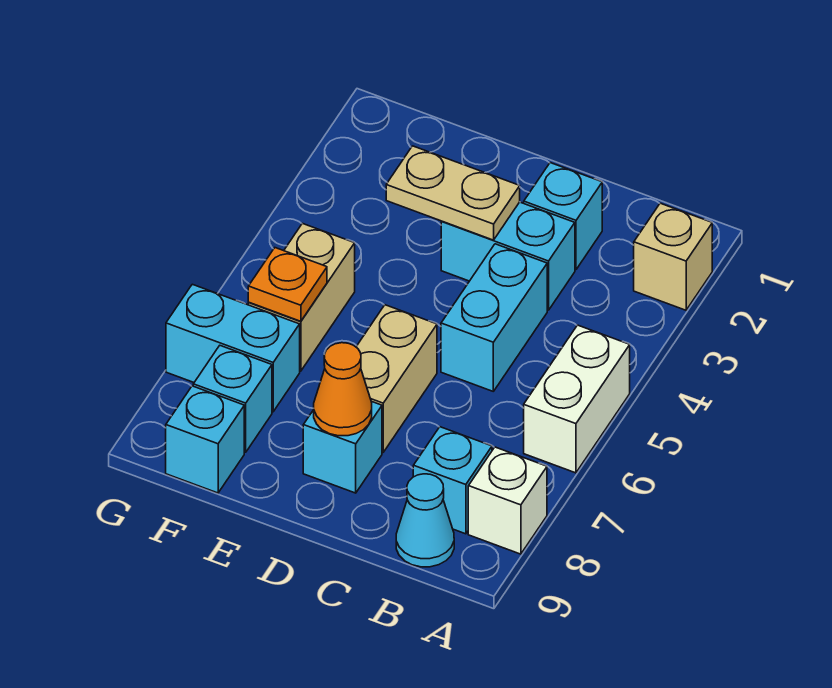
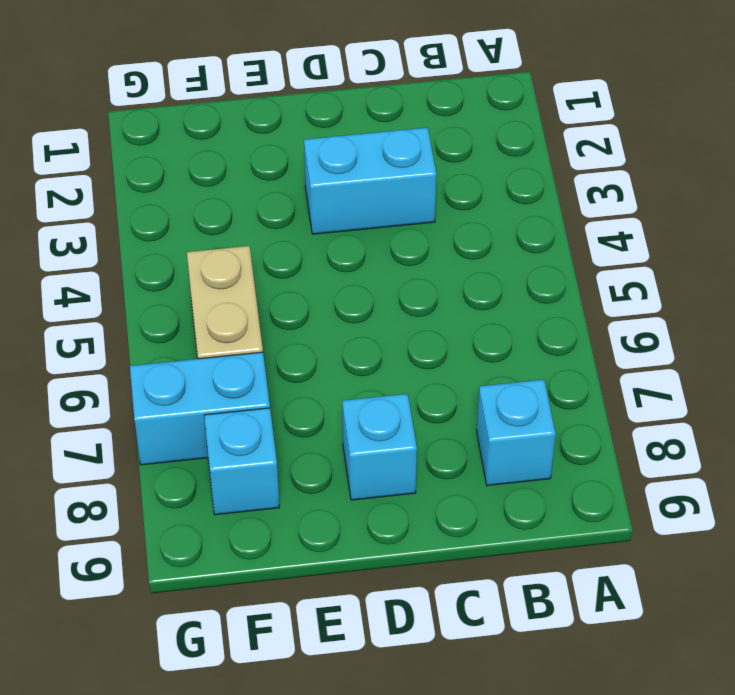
none -> tan brick A2 level 1
none -> white brick A5:A6 level 1
none -> white brick A8 level 1

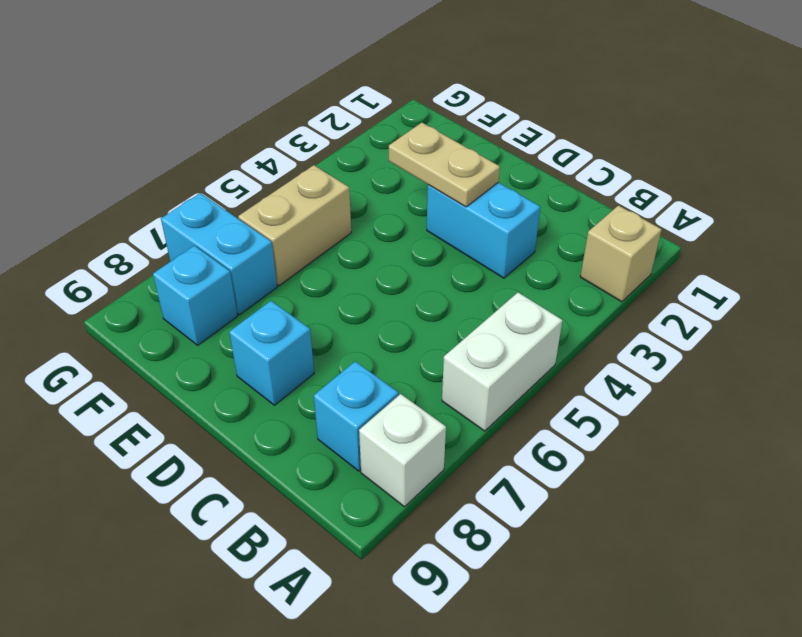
none -> cyan cone B9 level 1
none -> cyan brick C2 level 1
none -> cyan brick C4:C5 level 1

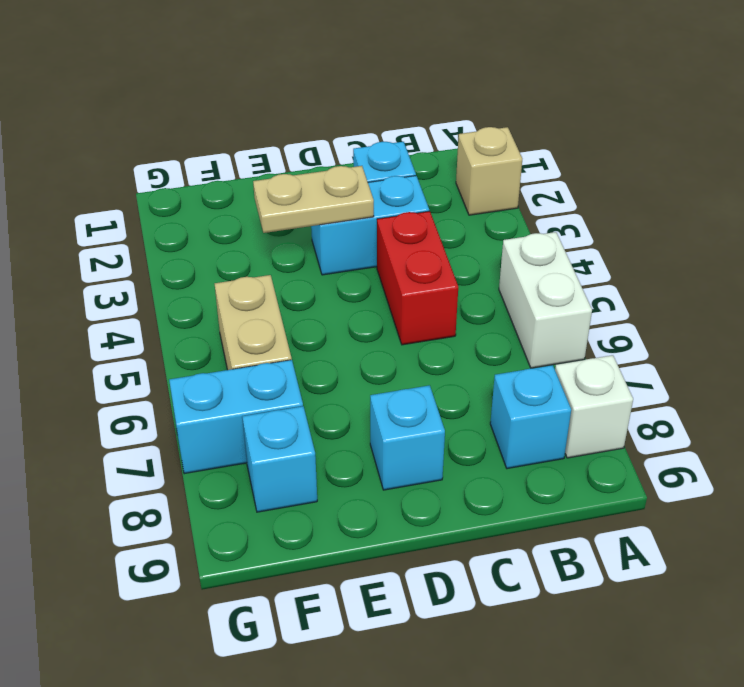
red brick C4:C5 level 1 -> cyan brick C4:C5 level 1
none -> cyan cone B9 level 1
none -> tan brick D6:D7 level 1
none -> cyan brick F9 level 1

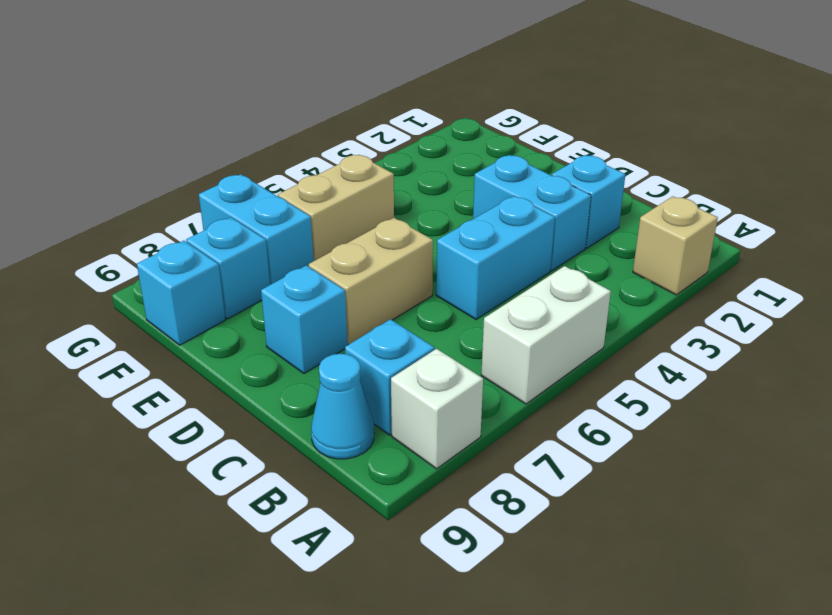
none -> tan plate D3:E3 level 2
none -> orange cone D8 level 2
none -> orange plate F6 level 2

